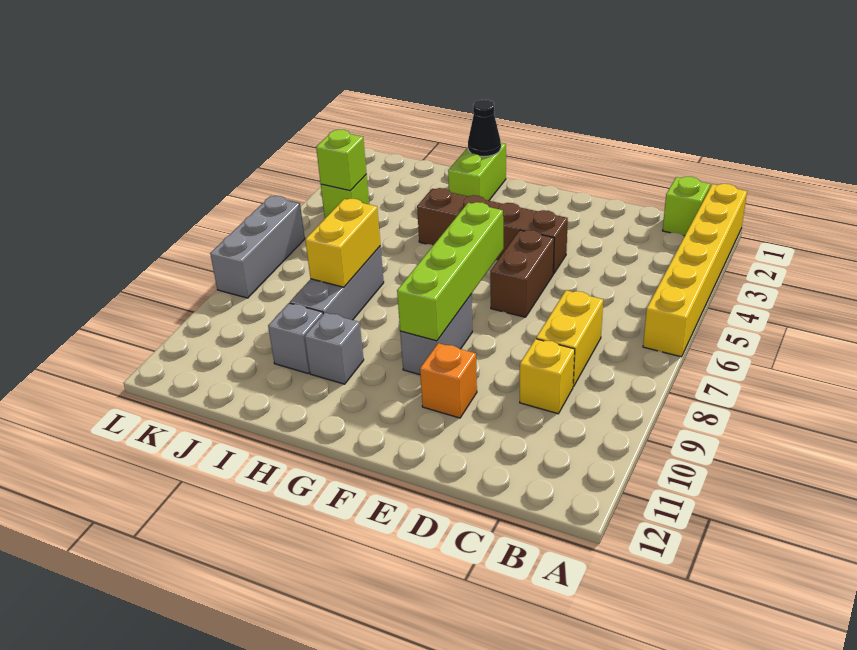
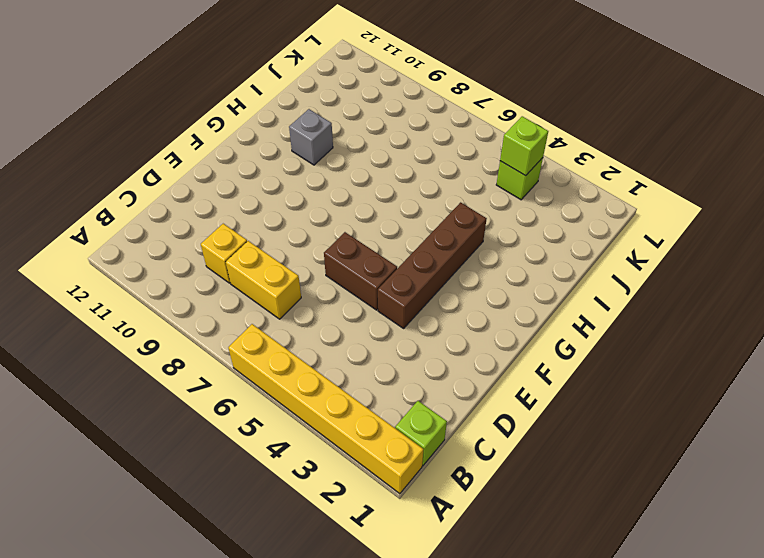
none -> orange brick E10 level 1
none -> grey brick F8:F9 level 1
none -> lime brick H1:H2 level 1

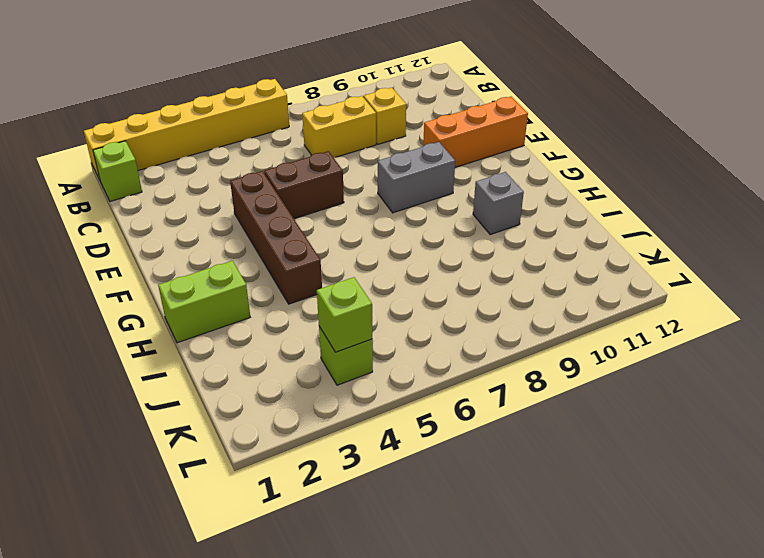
orange brick E10:E12 level 1 -> orange brick E10 level 1
none -> grey brick I7:I9 level 1
none -> grey brick I10 level 1
none -> grey brick L6:L8 level 1

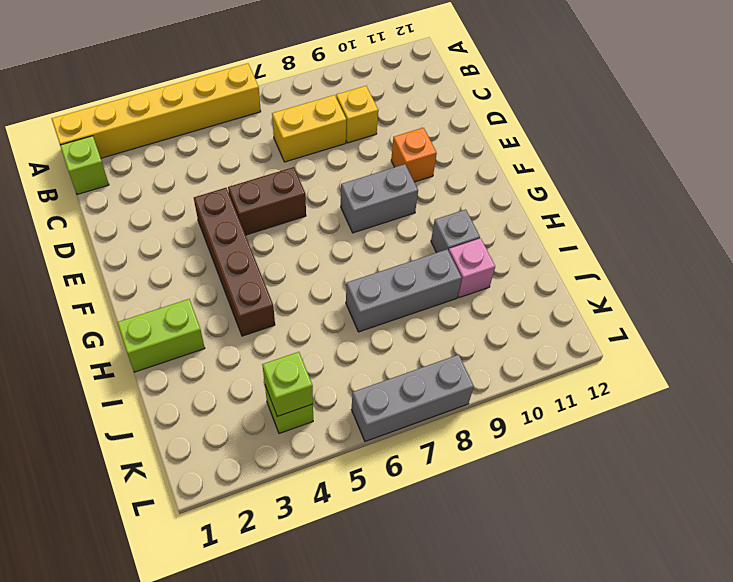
pink brick I10 level 1 -> grey brick I10 level 1
none -> lime brick F6:F9 level 2
none -> black cone H1 level 2
none -> yellow brick I7:I8 level 2

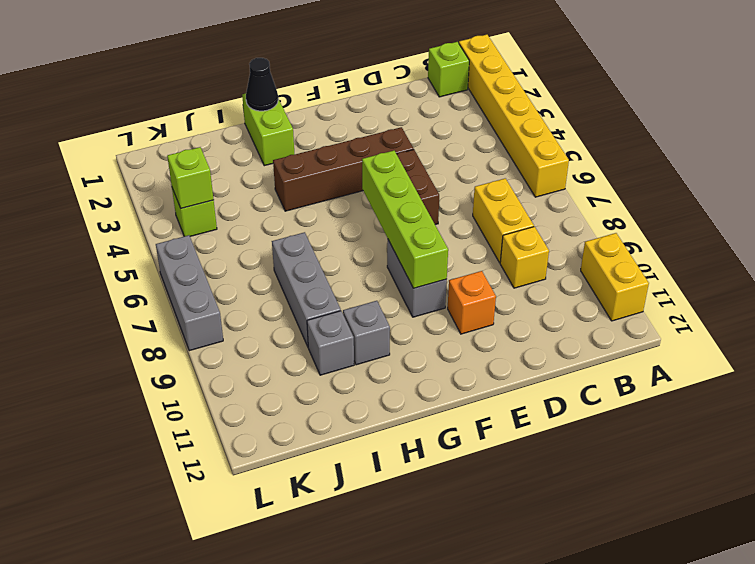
yellow brick A10:A11 level 1 -> yellow brick I7:I8 level 2

